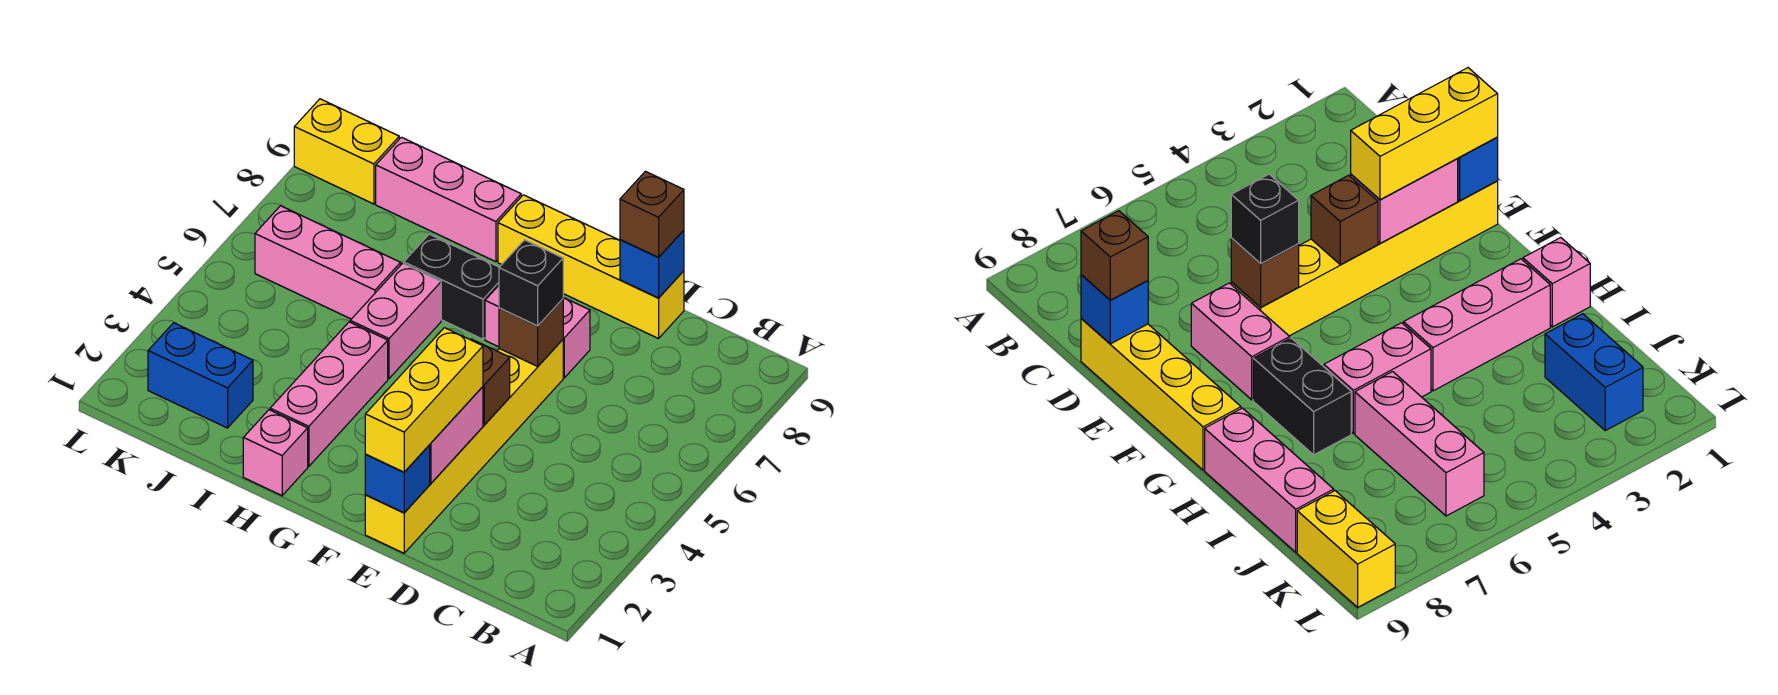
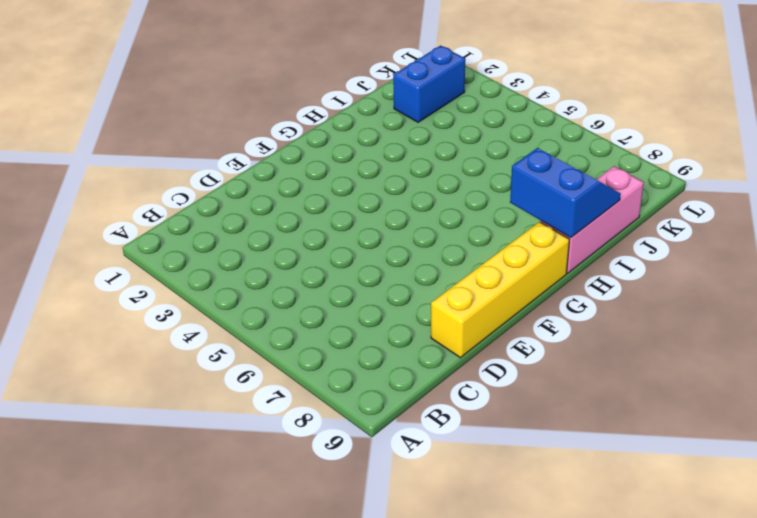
blue slope H8:I9 level 2 top H -> none
none -> yellow brick E1:E6 level 1
none -> pink brick E7:F7 level 1
none -> black brick G7:H7 level 1

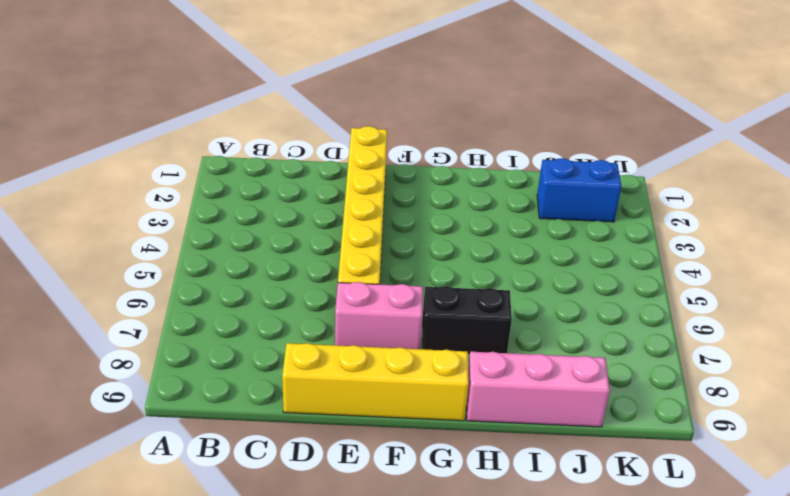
none -> pink brick H1 level 1
none -> pink brick H2:H4 level 1
none -> pink brick H5:H6 level 1

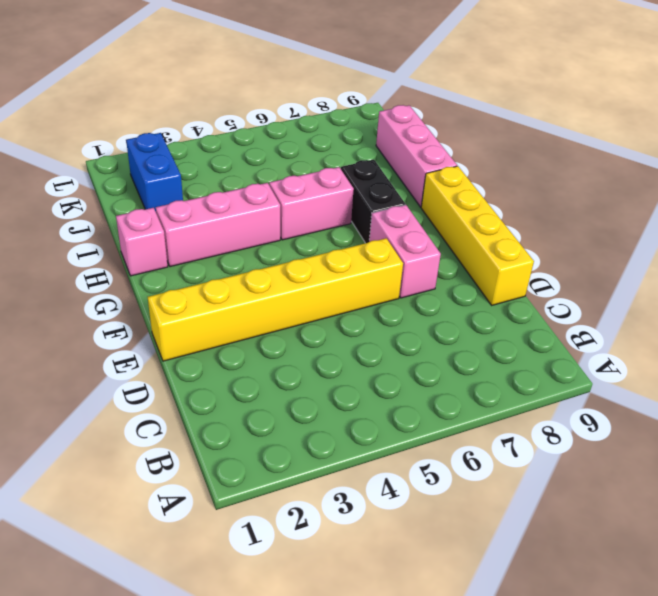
none -> pink brick I6:K6 level 1
none -> yellow brick K9:L9 level 1
none -> blue brick D9 level 2

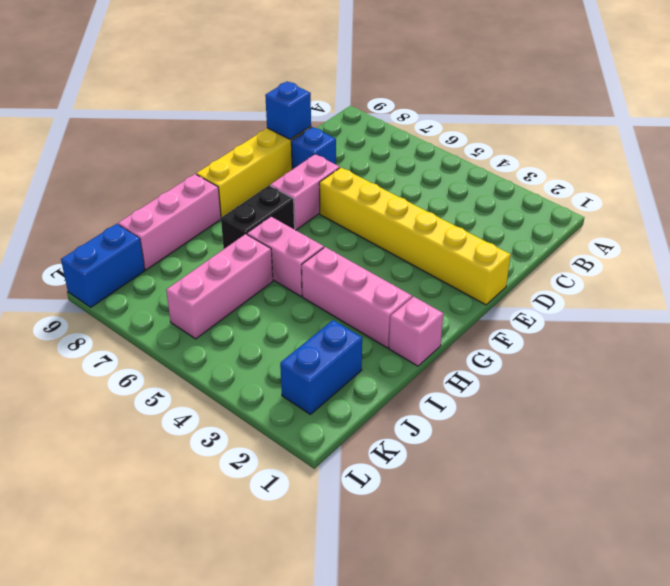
blue brick D8 level 1 -> blue brick E1 level 2
blue brick K9:L9 level 1 -> yellow brick K9:L9 level 1
none -> pink brick E2:E3 level 2
none -> brown brick E4 level 2
none -> brown brick E6 level 2

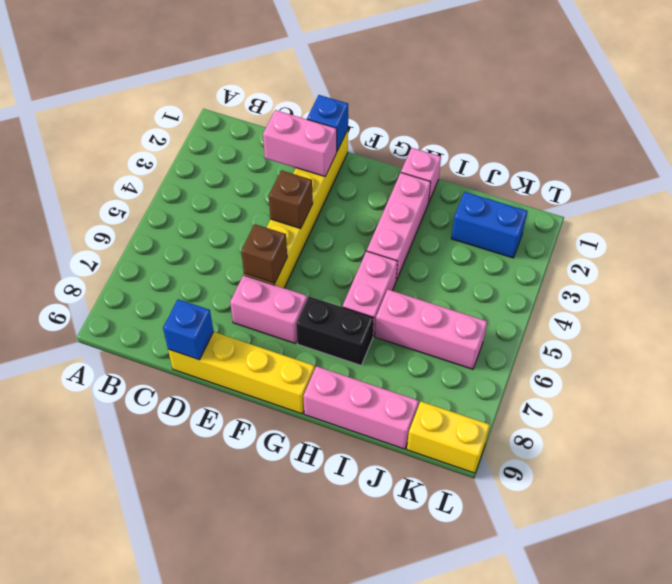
pink brick D2:E2 level 2 -> pink brick E2:E3 level 2
none -> brown brick D9 level 3
none -> yellow brick E1:E3 level 3
none -> black brick E6 level 3

